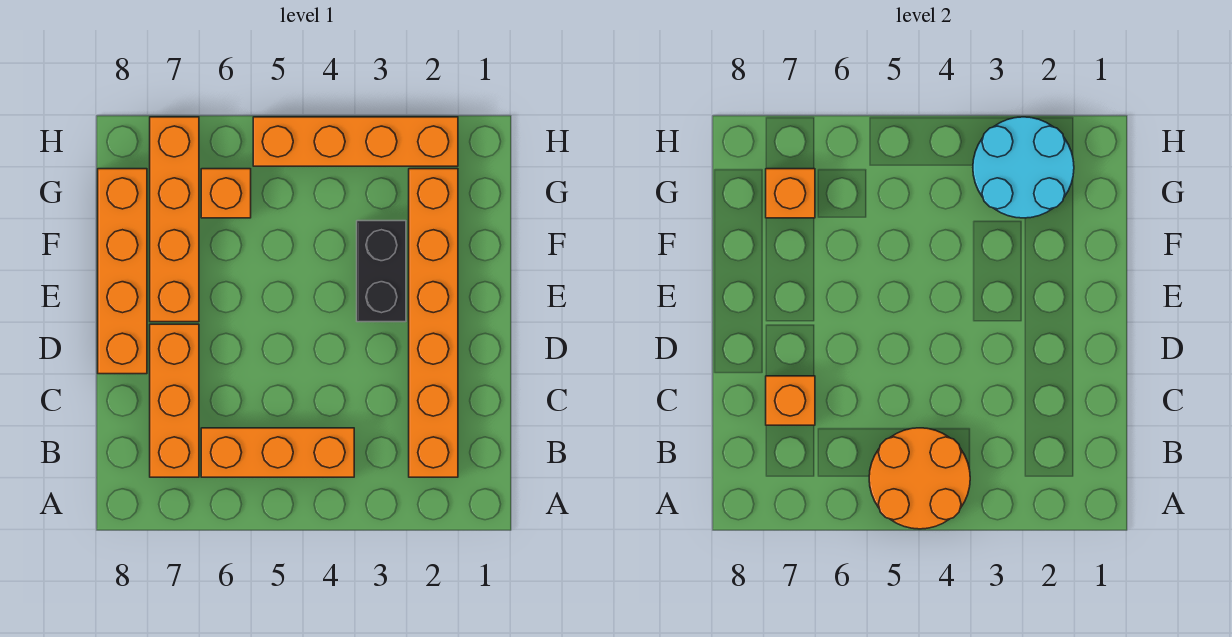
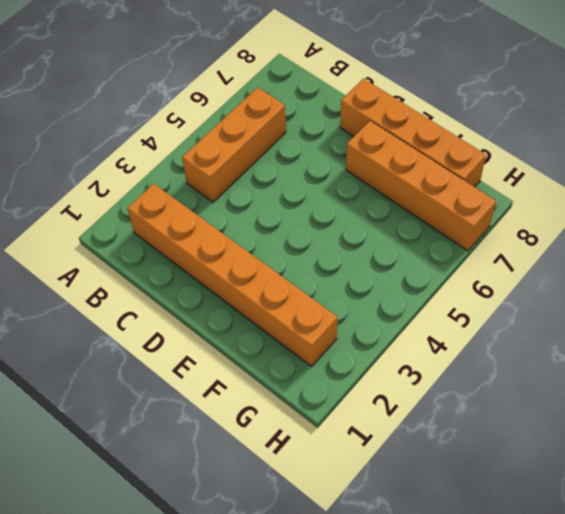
none -> orange brick B7:D7 level 1
none -> black brick E3:F3 level 1
none -> orange brick G6 level 1

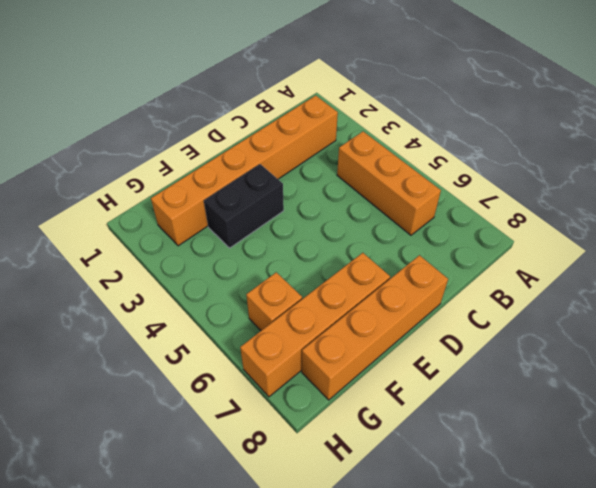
none -> orange brick B7:D7 level 1
none -> orange brick H2:H5 level 1
none -> orange round brick A4:B5 level 2

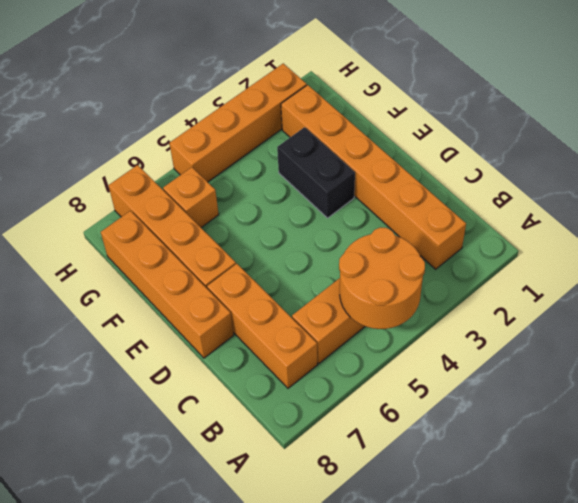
none -> orange brick C7 level 2
none -> cyan round brick G2:H3 level 2
none -> orange brick G7 level 2

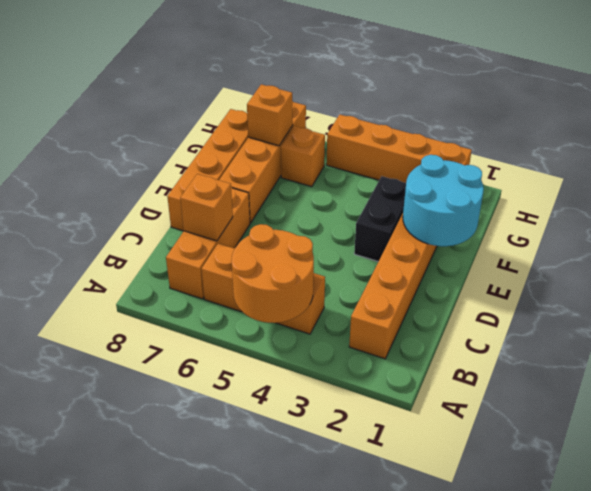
cyan round brick E1:F2 level 2 -> cyan round brick G2:H3 level 2

